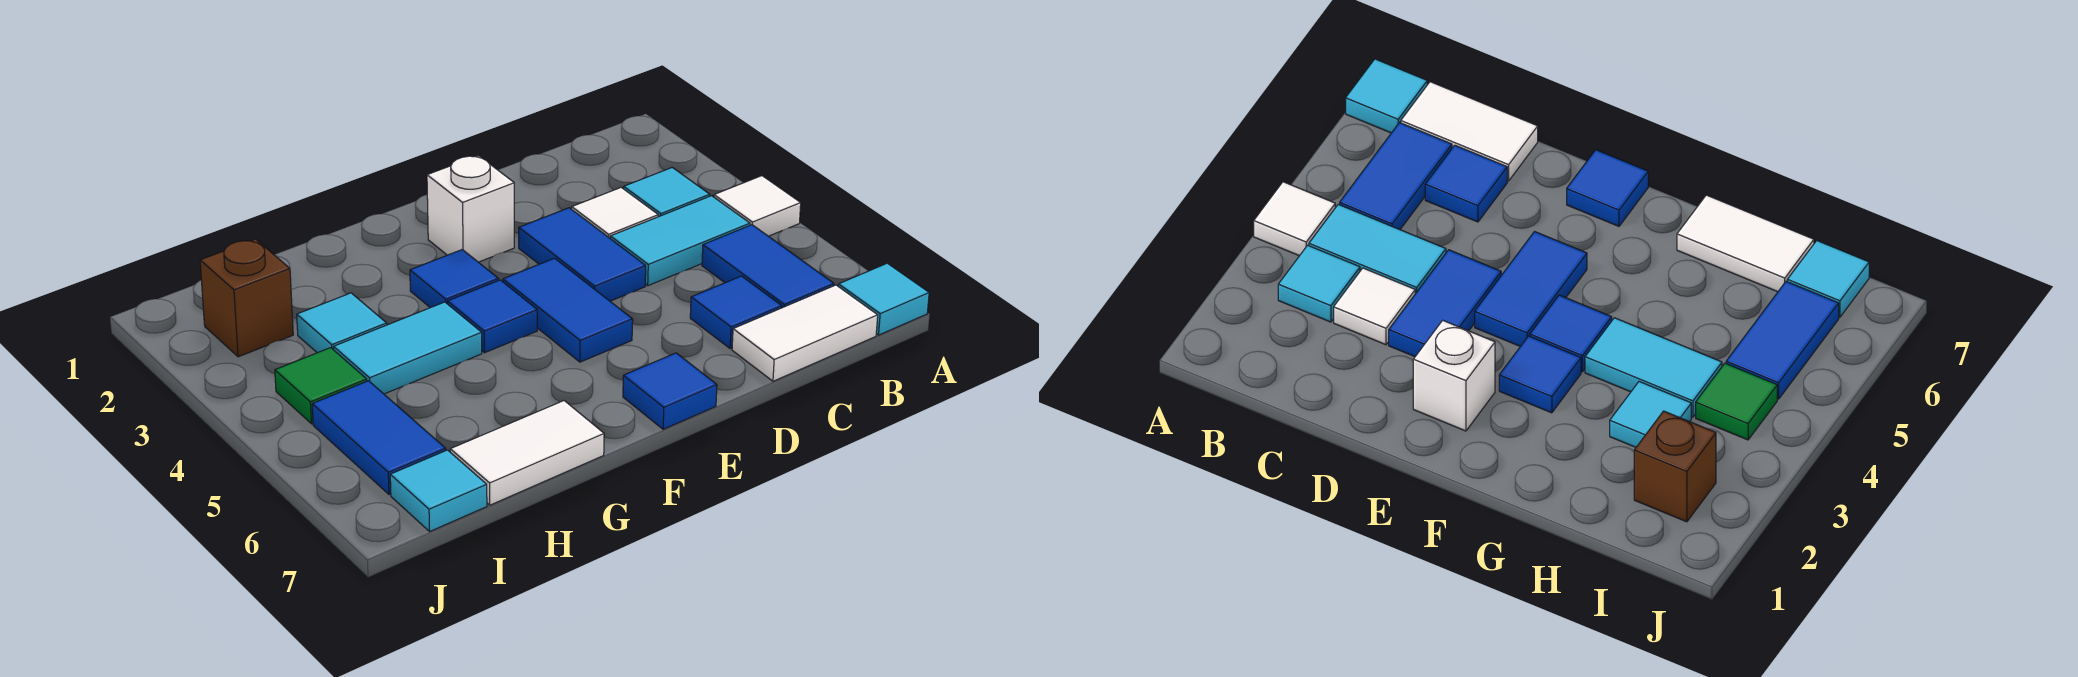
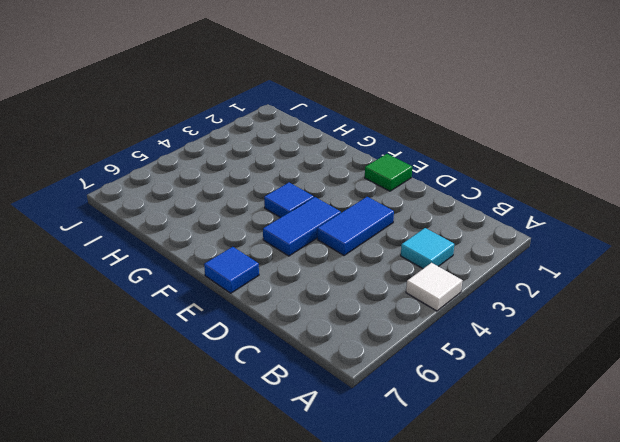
green tile E1 level 1 -> green tile I4 level 1
none -> cyan tile A7 level 1
none -> cyan tile B4:C4 level 1
none -> blue tile B5:B6 level 1

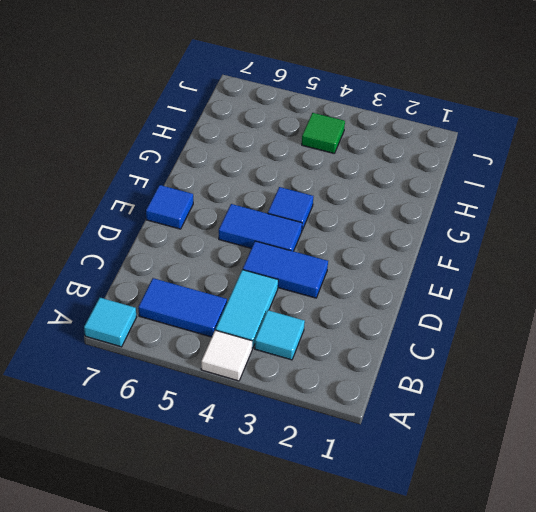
none -> white tile B7:C7 level 1
none -> white tile C3 level 1
none -> blue tile C6 level 1

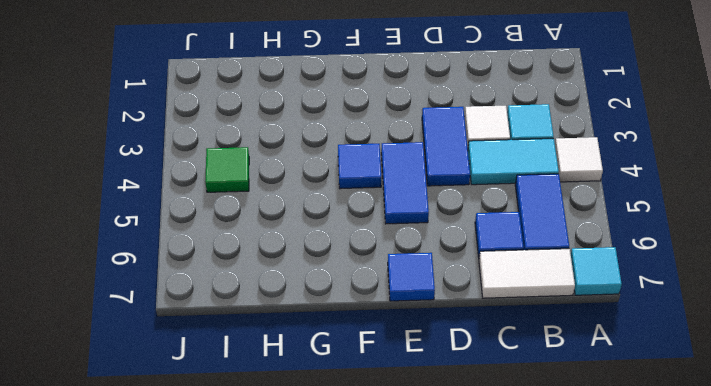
none -> white brick E2 level 1
none -> blue tile F3 level 1
none -> cyan tile G4:H4 level 1

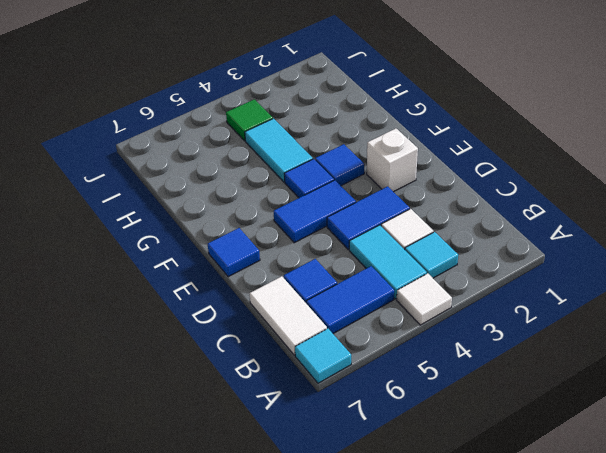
none -> white tile G7:H7 level 1
none -> cyan tile H3 level 1
none -> brown brick I2 level 1

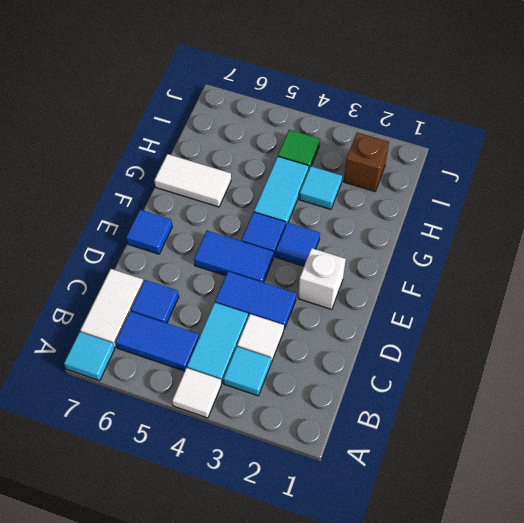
white tile G6:G7 level 1 -> white tile G7:H7 level 1
none -> blue tile I5:I6 level 1
none -> cyan tile I7 level 1

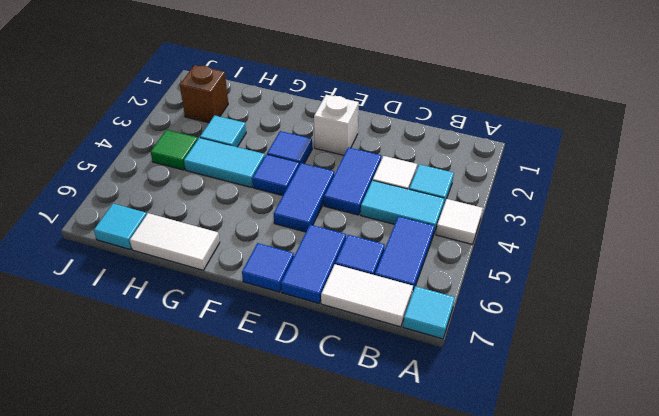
blue tile D6:D7 level 1 -> blue tile I5:I6 level 1

